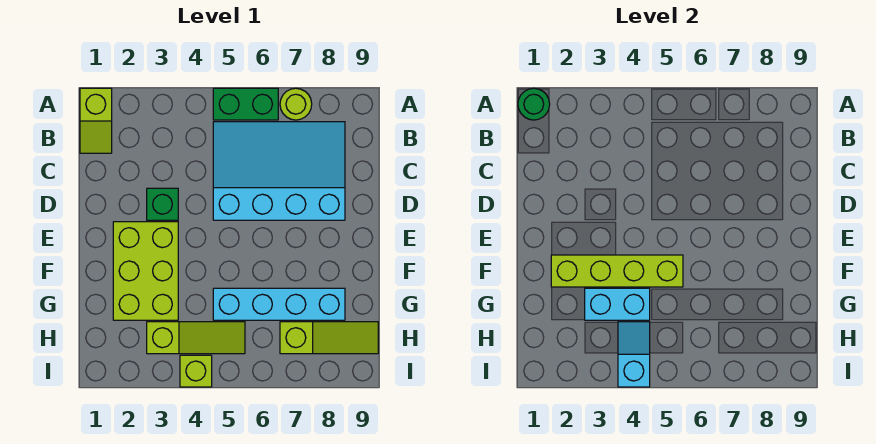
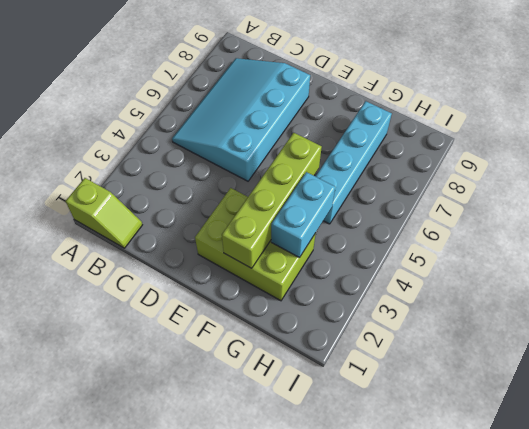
none -> green brick A5:A6 level 1
none -> lime round brick A7 level 1
none -> green brick D3 level 1

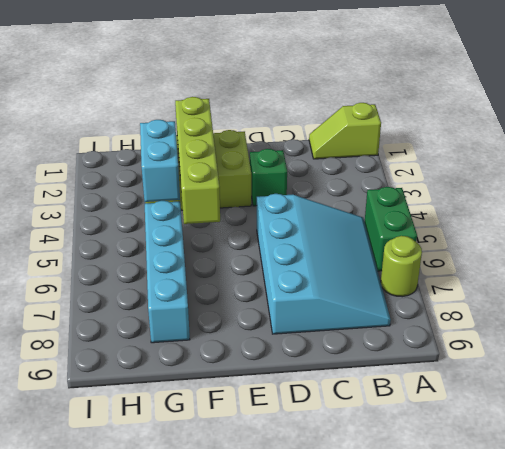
none -> lime slope H3:H5 level 1 top 3
none -> lime slope H7:H9 level 1 top 7
none -> lime brick I4 level 1

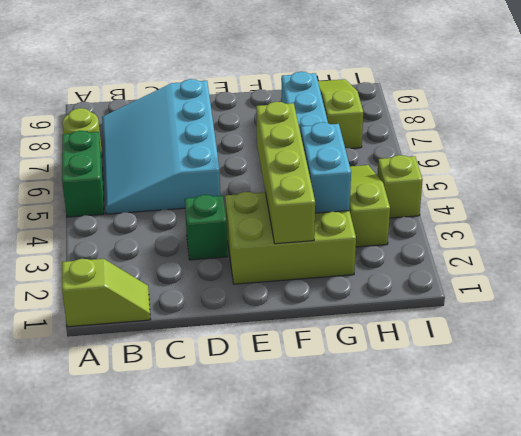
none -> green round brick A1 level 2
none -> cyan slope H4:I4 level 2 top I

